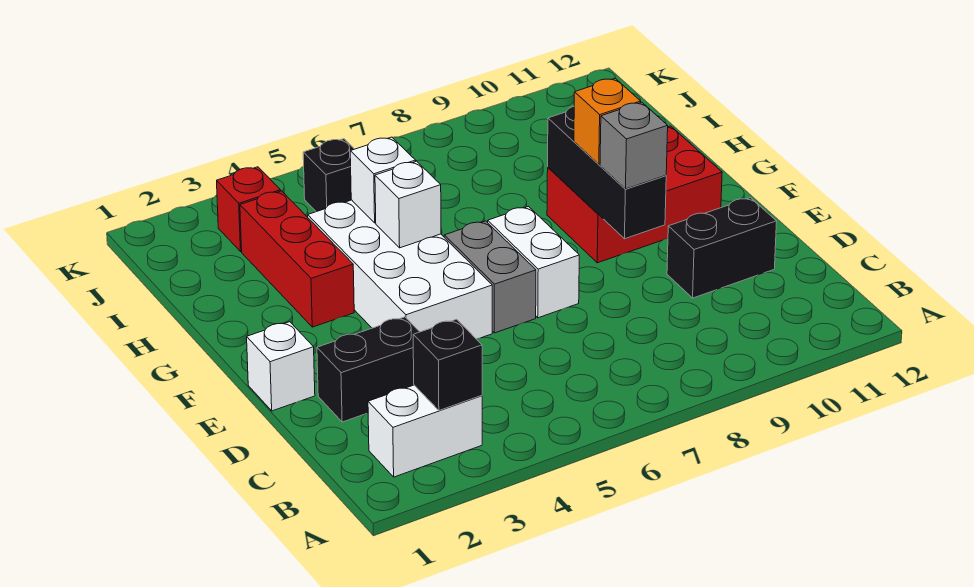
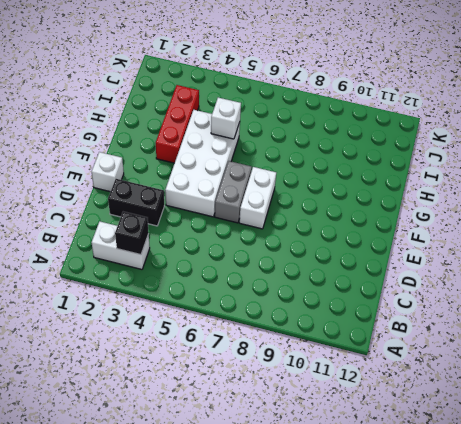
none -> black brick D10:D11 level 1
none -> red brick F9:G11 level 1
none -> red brick J3 level 1

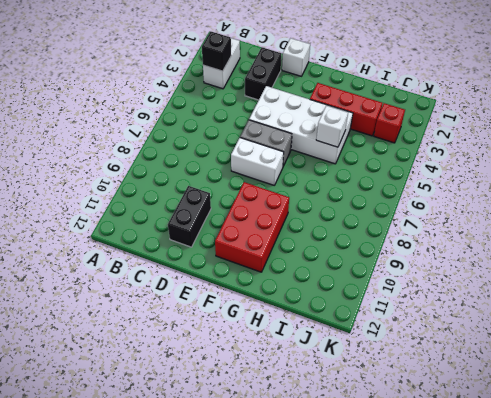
none -> black brick J5 level 1
none -> black brick E9:G9 level 2
none -> white brick G5 level 2

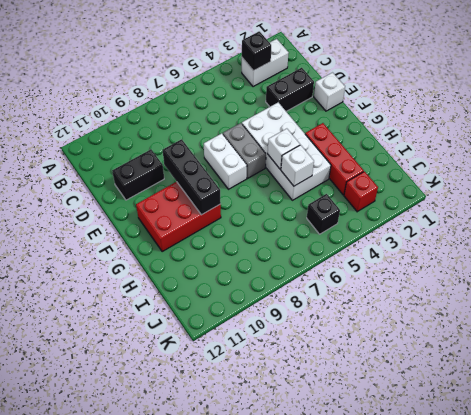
none -> grey brick E9 level 3
none -> orange brick F9 level 3

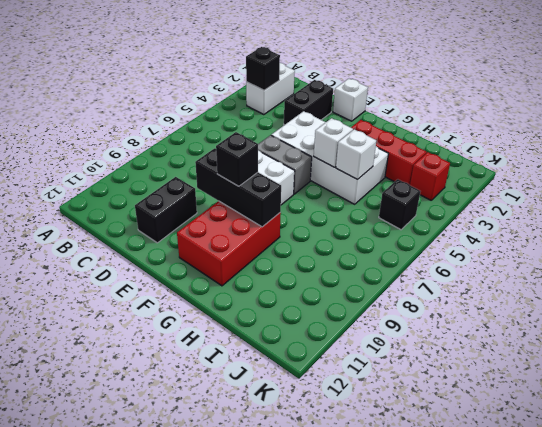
black brick F9 level 3 -> orange brick F9 level 3
none -> grey brick E9 level 3

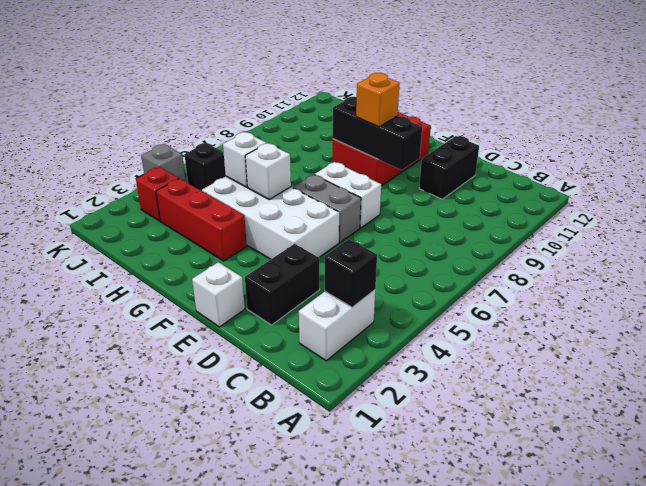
grey brick K4 level 1 -> grey brick E9 level 3

